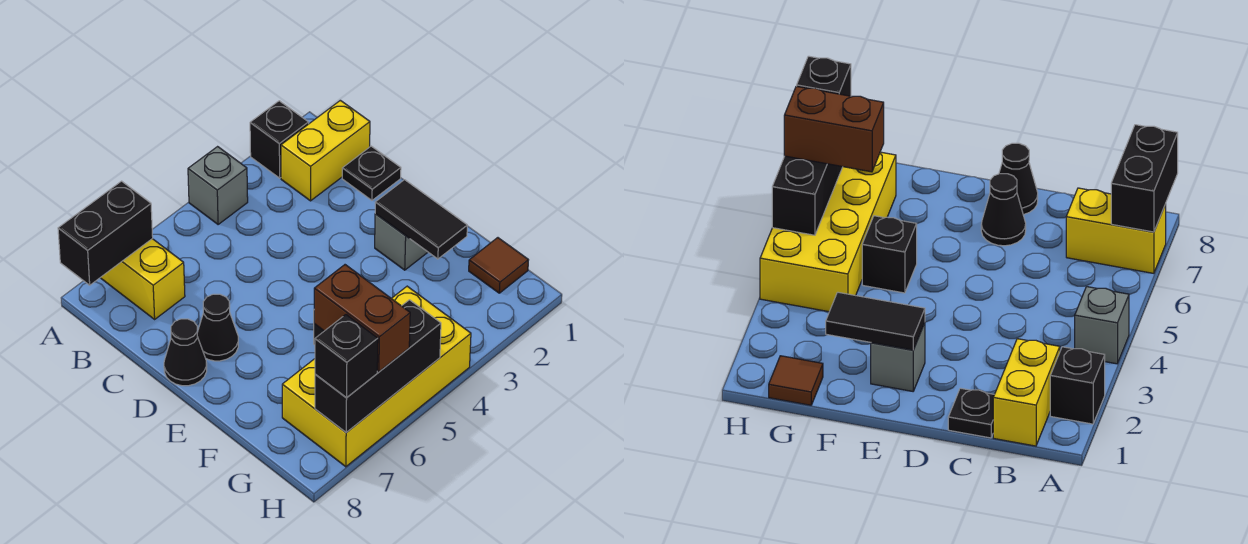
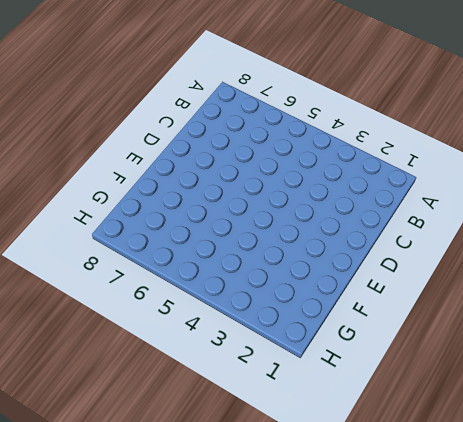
none -> black brick A2 level 1
none -> grey brick A4 level 1
none -> yellow brick A7:B7 level 1

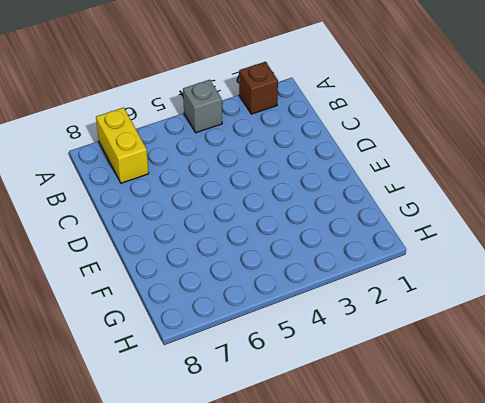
brown brick A2 level 1 -> black brick A2 level 1
none -> yellow brick B1:B2 level 1
none -> black plate C1 level 1
none -> black cone D7 level 1

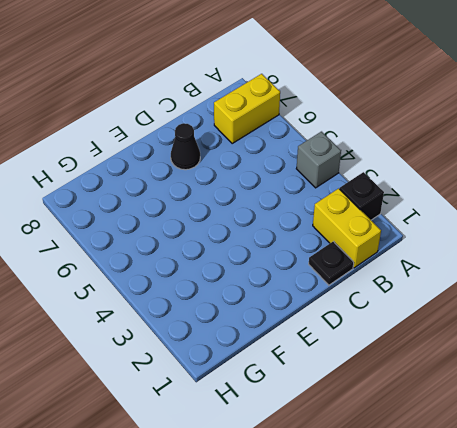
none -> black cone D8 level 1
none -> grey brick E2 level 1
none -> black brick F5 level 1

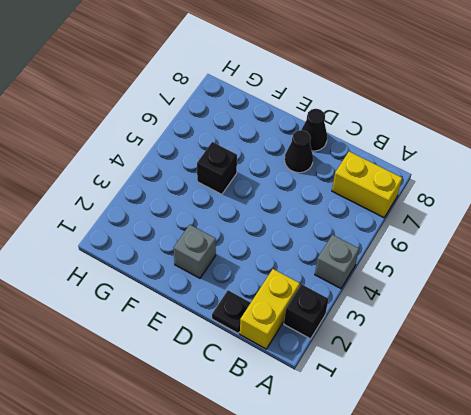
none -> brown tile G1 level 1
none -> yellow brick G4:H7 level 1
none -> black brick A7:A8 level 2

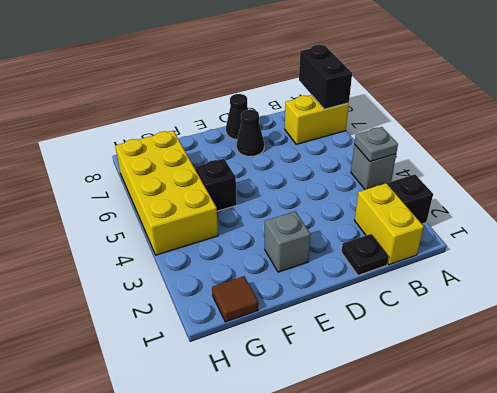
grey plate A4 level 2 -> none
none -> black tile E2:F2 level 2
none -> black brick H5:H7 level 2
none -> brown brick G6:H6 level 3

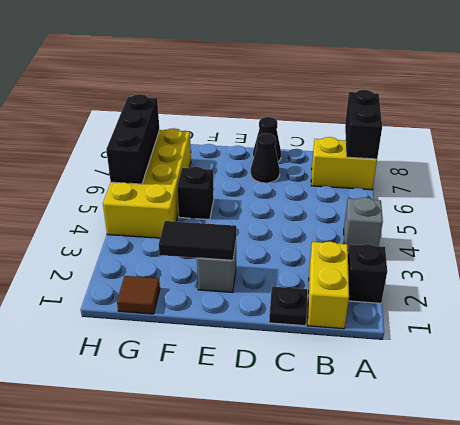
none -> brown brick G6:H6 level 3
none -> black brick H7 level 3

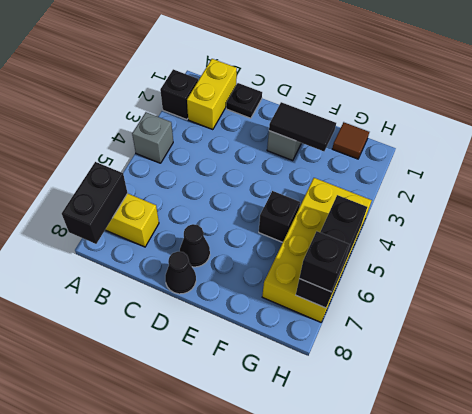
none -> brown brick G6:H6 level 3

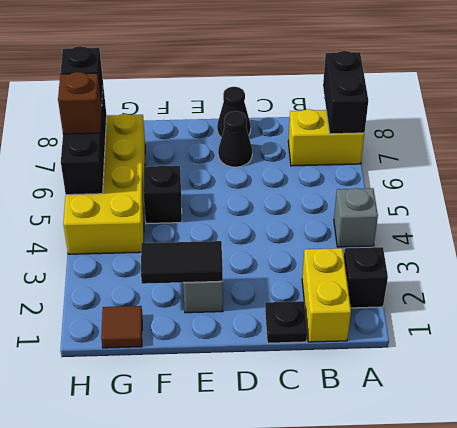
brown brick H6 level 3 -> brown brick G6:H6 level 3

